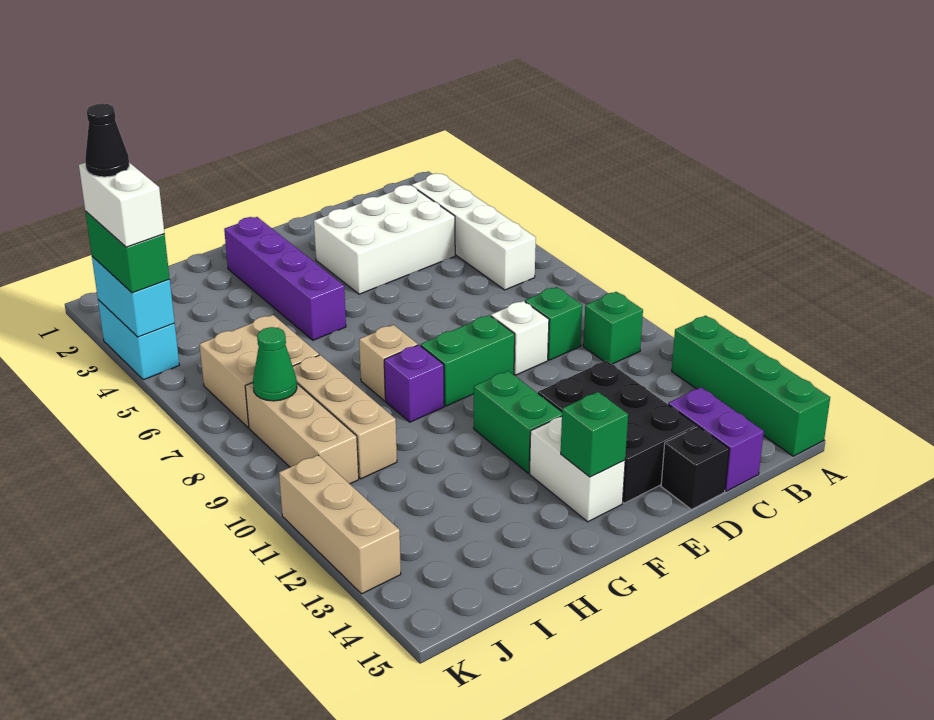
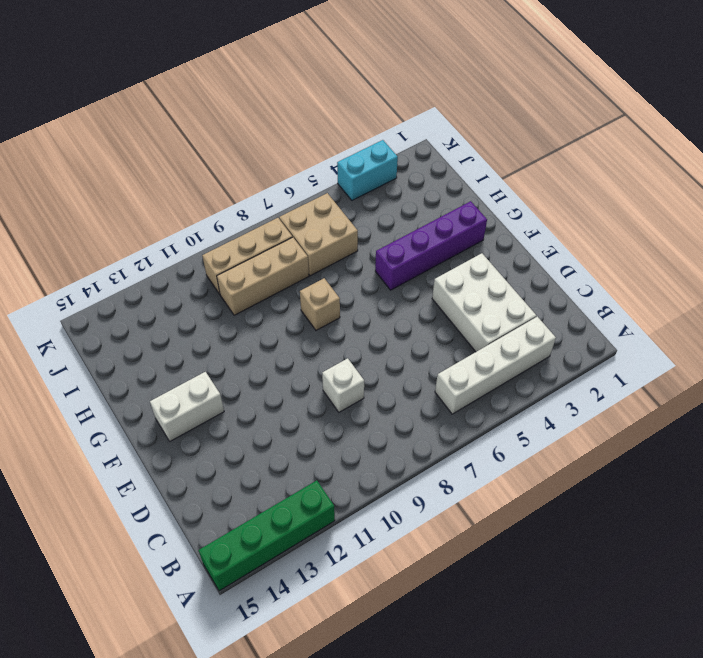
none -> green brick B10 level 1
none -> green brick C9 level 1
none -> purple brick C14:C15 level 1

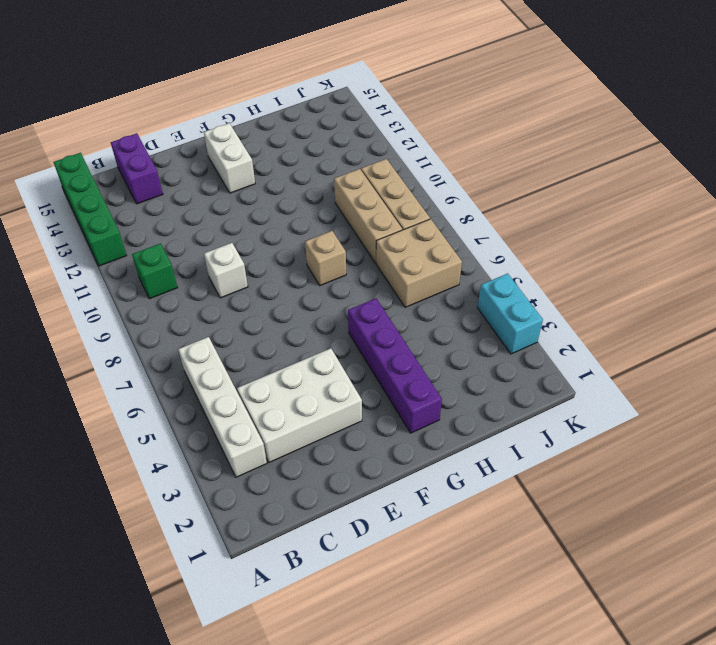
none -> green brick C9 level 1
none -> black brick D12:E14 level 1
none -> black brick D15 level 1

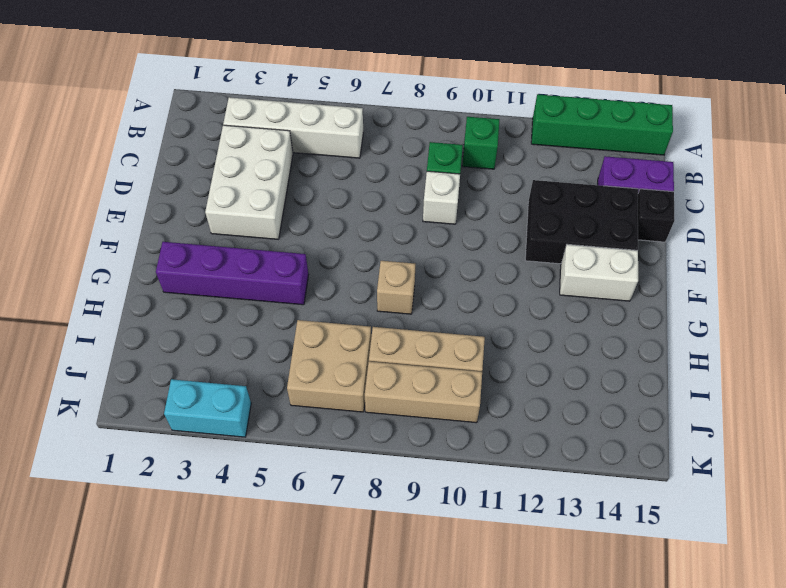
none -> green brick E9:F9 level 1
none -> green brick F11:F12 level 1
none -> purple brick G9 level 1

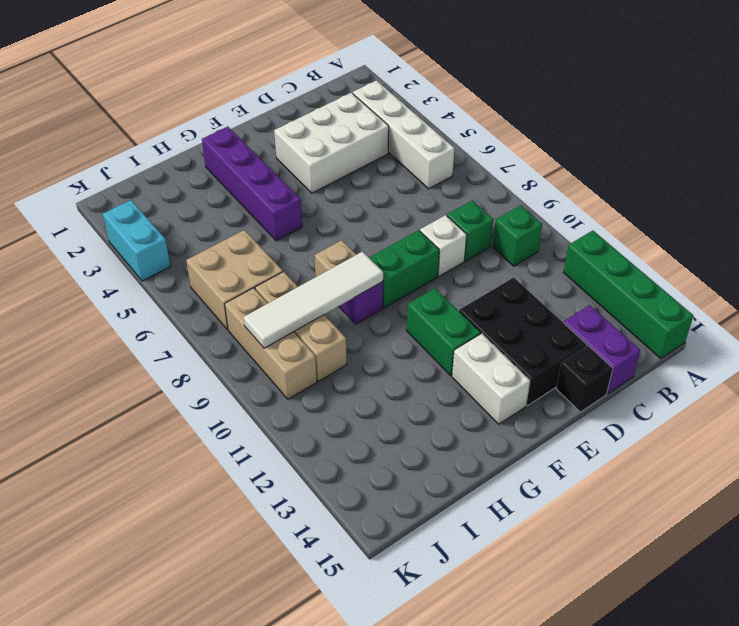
white tile G9:J9 level 2 -> none
none -> tan brick K11:K13 level 1
none -> green brick F14 level 2
none -> green cone J8 level 2

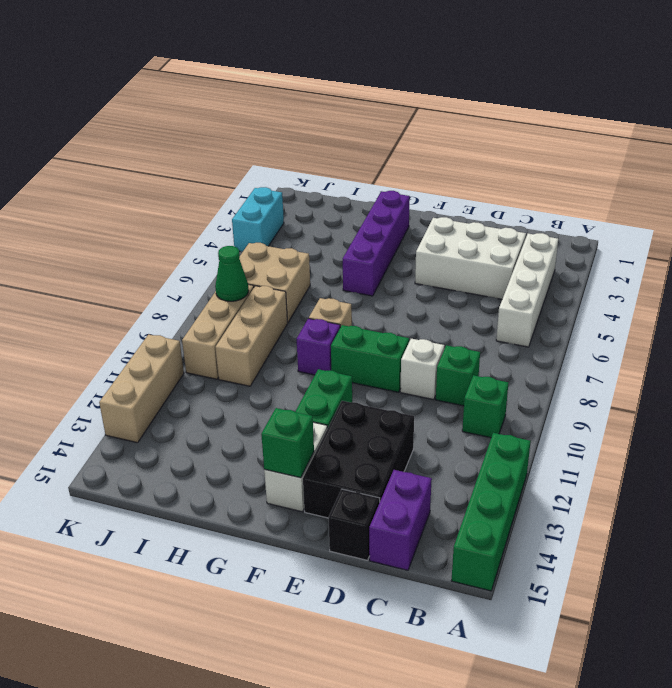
none -> cyan brick K3:K4 level 2
none -> green brick K3:K4 level 3
none -> white brick K3:K4 level 4

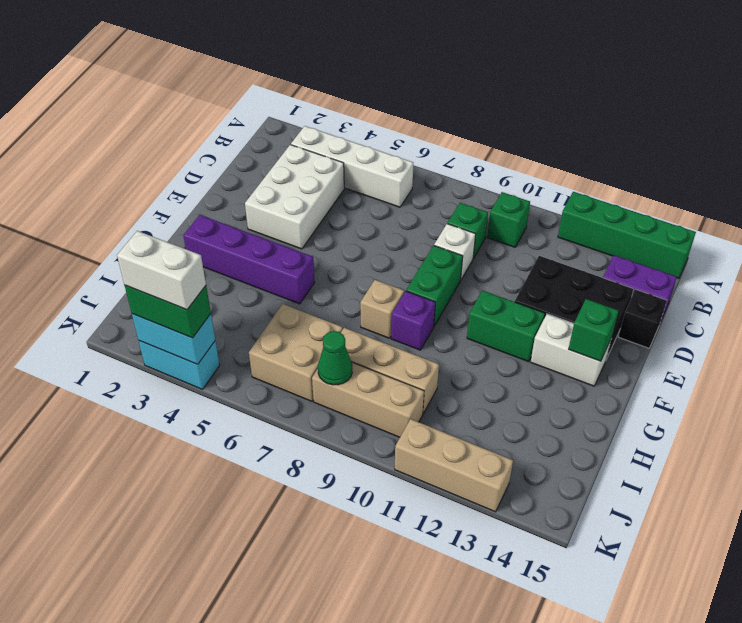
none -> black cone K3 level 5

